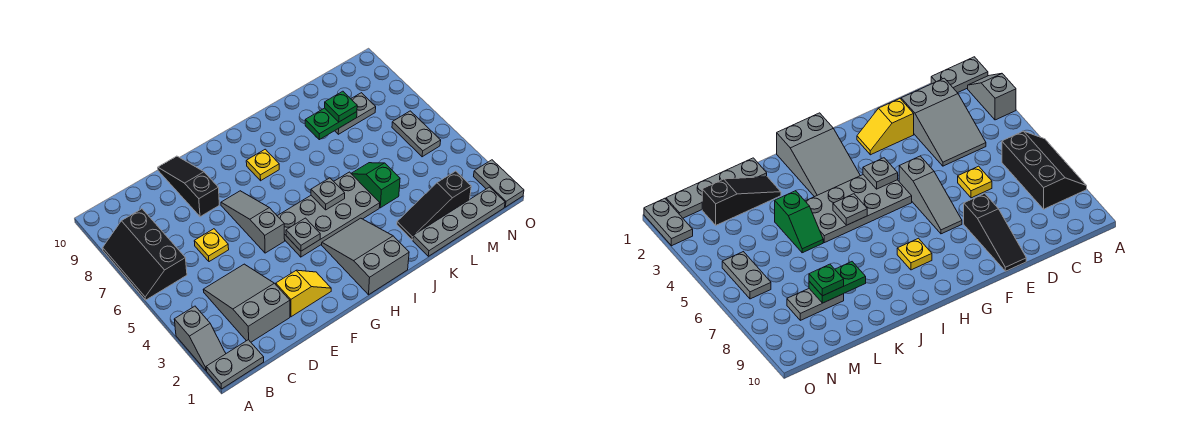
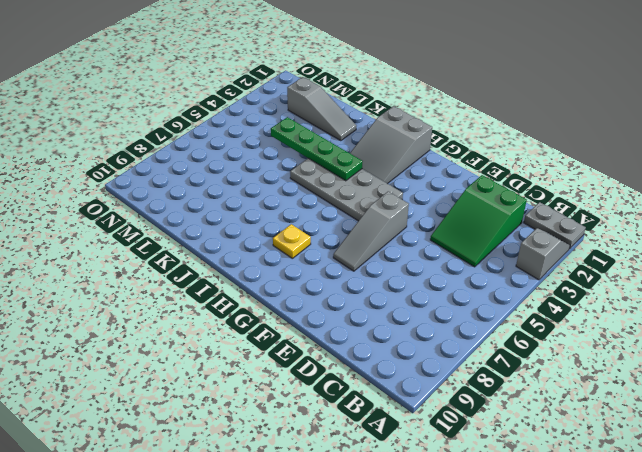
green slope C2:D4 level 1 top 2 -> grey slope C2:D4 level 1 top 2
green plate I4:L4 level 2 -> none
grey slope K2:M2 level 1 top M -> black slope K2:M2 level 1 top M
none -> black slope A6:B8 level 1 top B
none -> yellow plate D6 level 1
none -> yellow slope E2:F2 level 1 top E

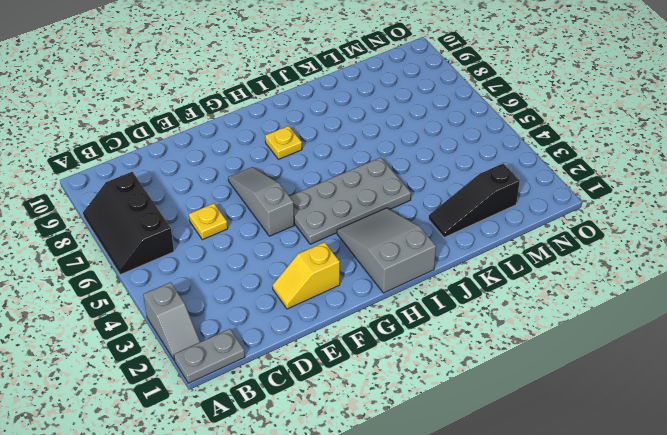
yellow slope E2:F2 level 1 top F -> yellow slope E2:F2 level 1 top E
none -> grey slope C2:D4 level 1 top 2
none -> black slope E8:E10 level 1 top 8
none -> grey plate K1:N1 level 1

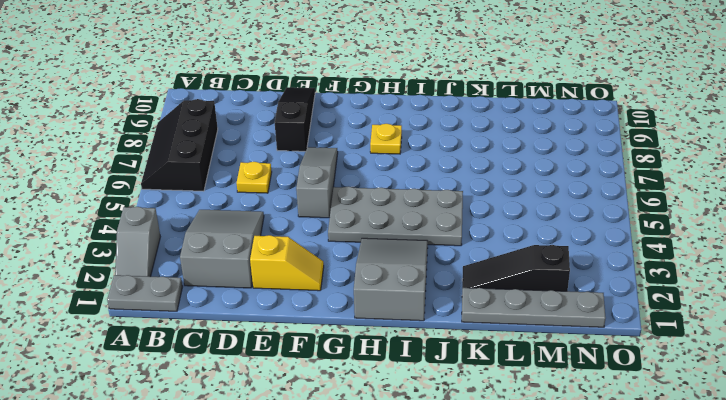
none -> green slope K4:K5 level 1 top 4
none -> grey plate L8:M8 level 1
none -> grey plate N5:N6 level 1

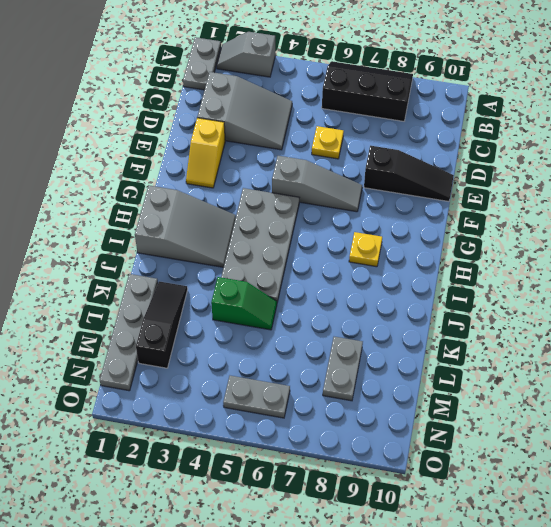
none -> grey plate O1:O2 level 1
none -> grey plate G4 level 2
none -> grey plate I5 level 2

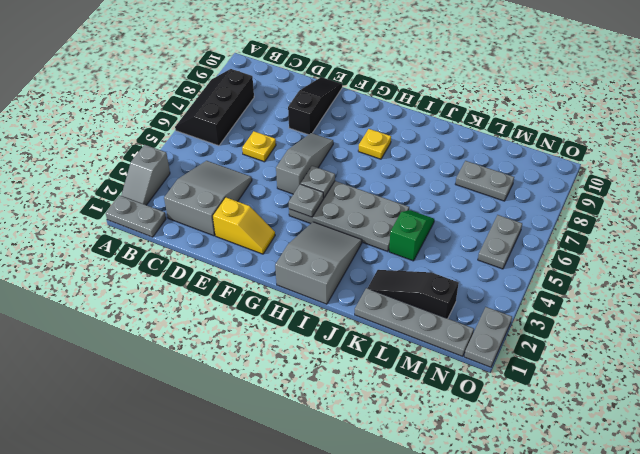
grey plate G5 level 2 -> grey plate I5 level 2
none -> green plate K8:L8 level 2
none -> green plate L8 level 3

